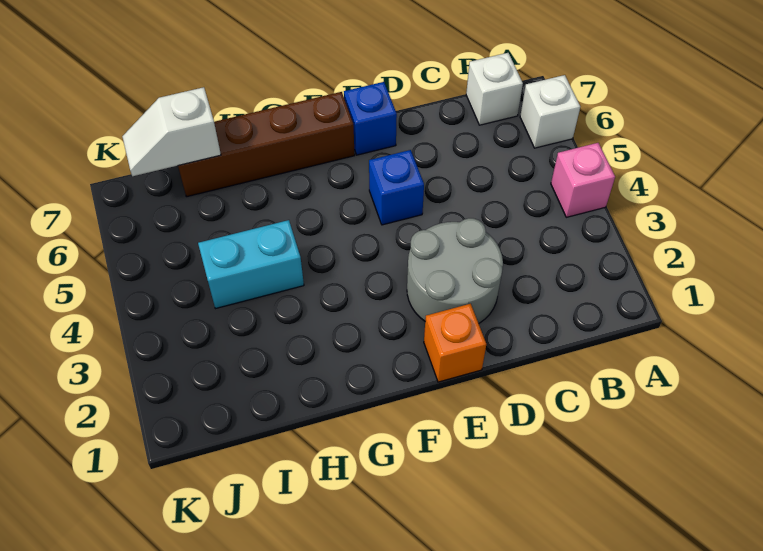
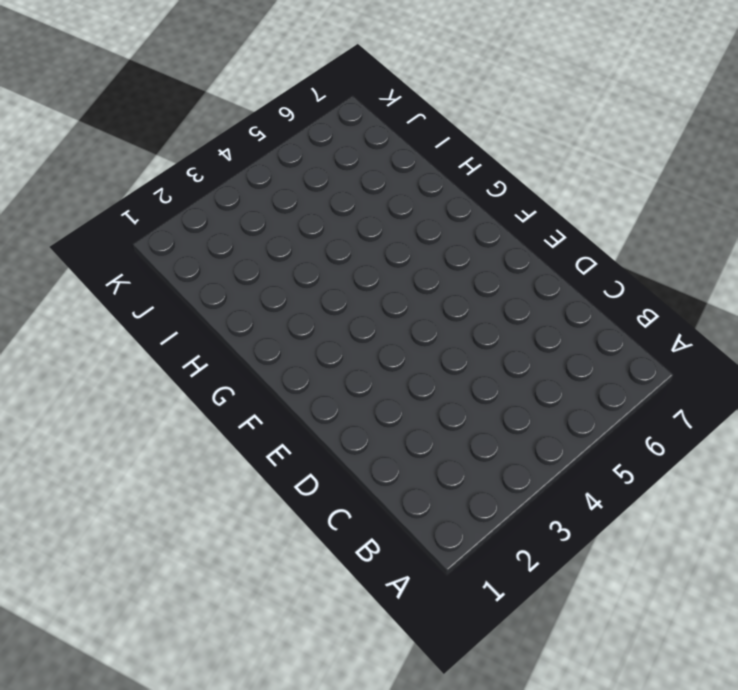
none -> pink brick A4 level 1
none -> white brick A6 level 1

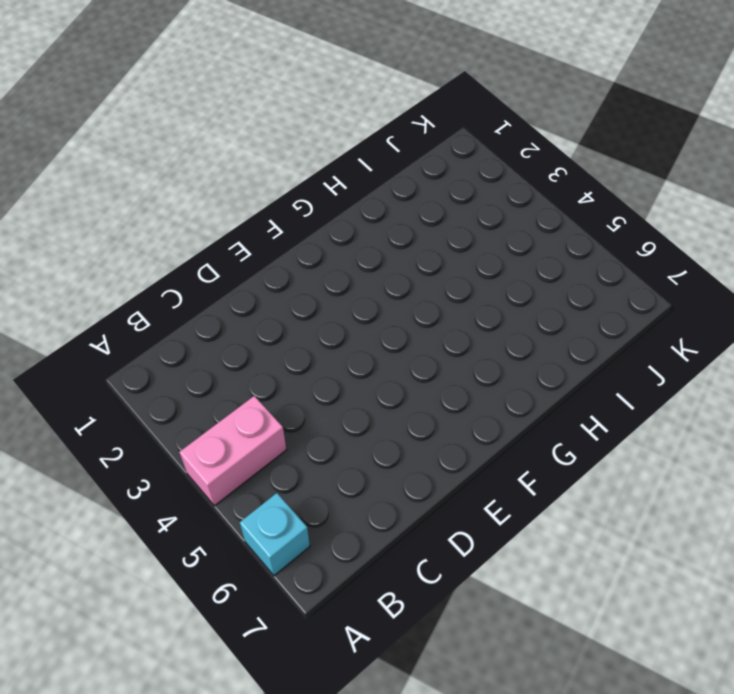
pink brick A4:B4 level 1 -> pink brick A4 level 1
cyan brick A6 level 1 -> white brick A6 level 1
none -> white brick B7 level 1
none -> grey round brick D2:E3 level 1

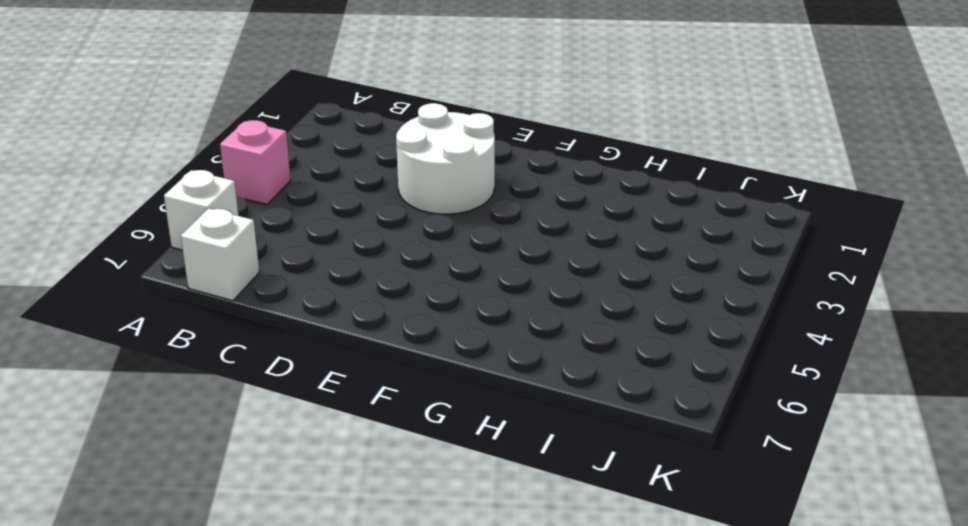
white round brick D2:E3 level 1 -> grey round brick D2:E3 level 1
none -> orange brick E1 level 1
none -> blue brick E5 level 1

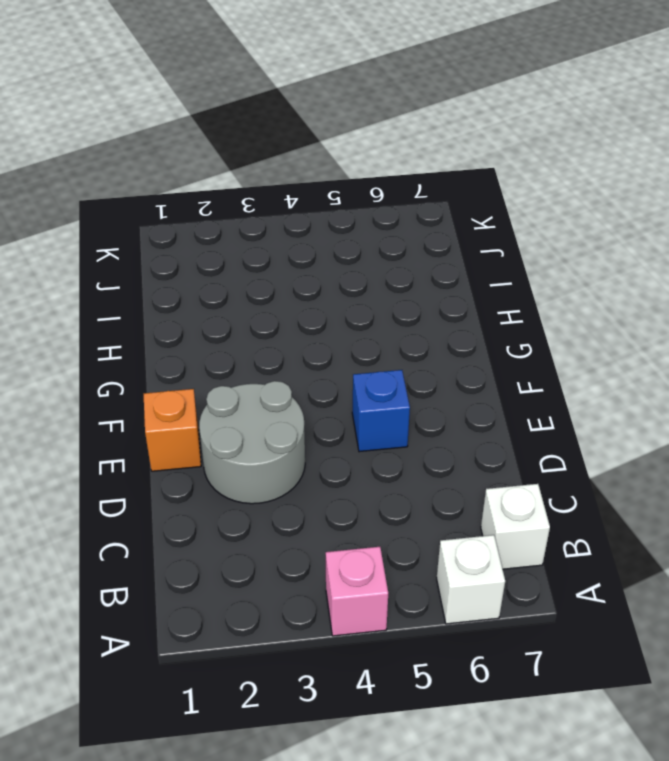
none -> blue brick E7 level 1
none -> brown brick F7:I7 level 1

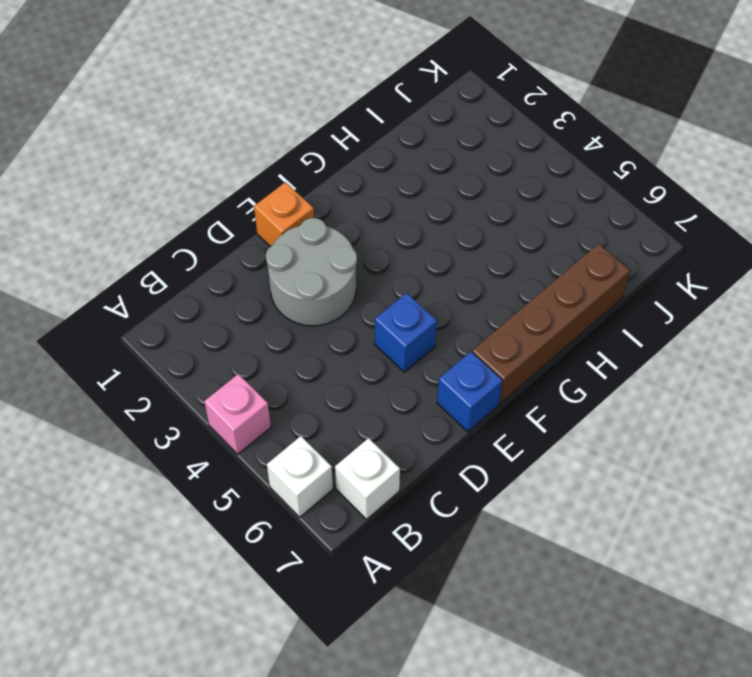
none -> cyan brick H4:I4 level 1
none -> white slope I7:J7 level 2 top I

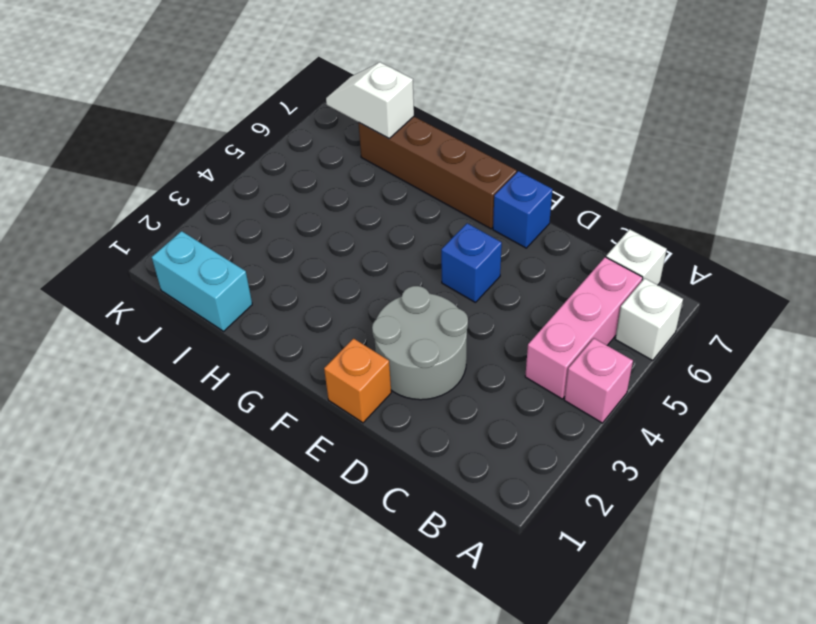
pink brick B4:B6 level 1 -> none
cyan brick I1:J1 level 1 -> cyan brick H4:I4 level 1

